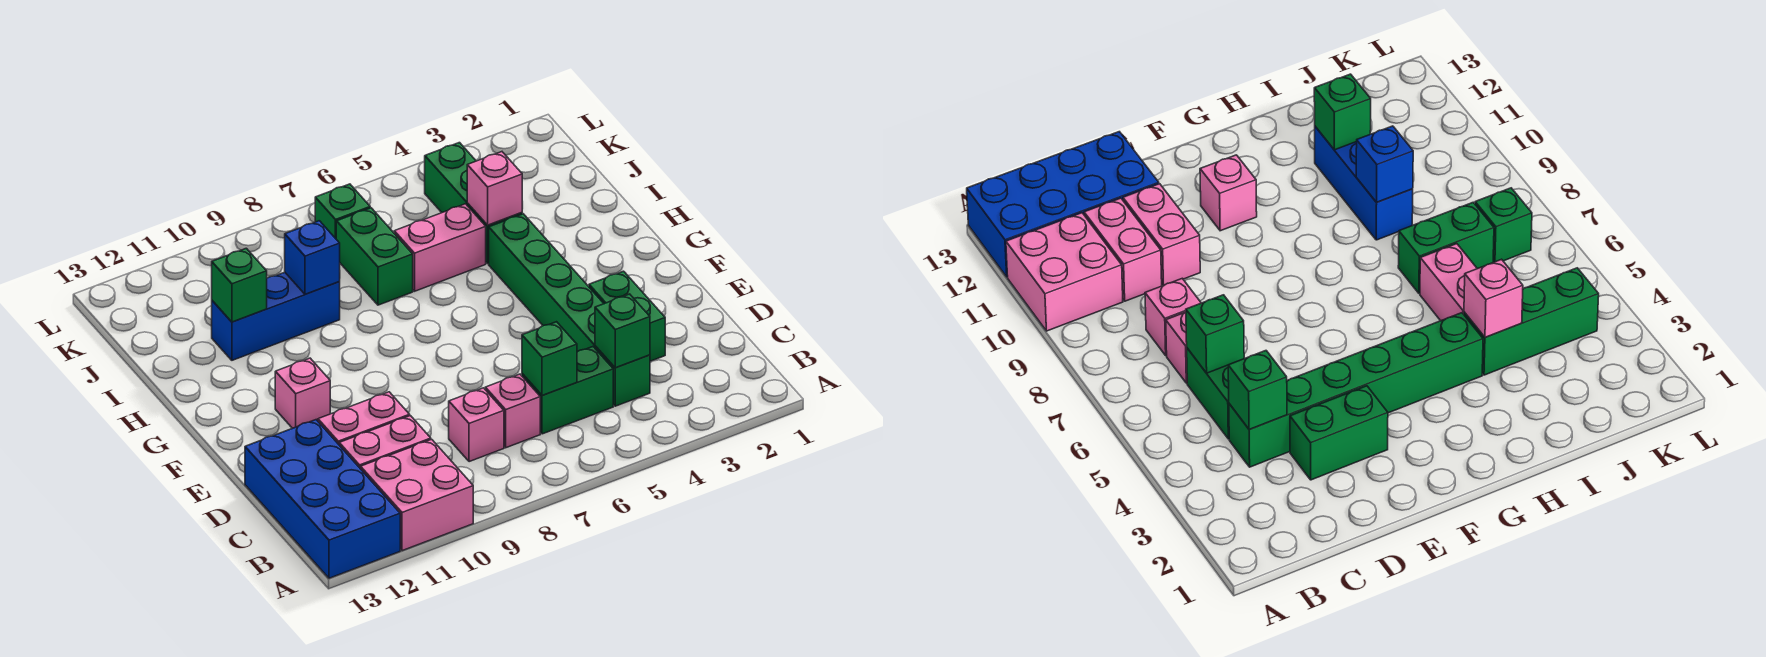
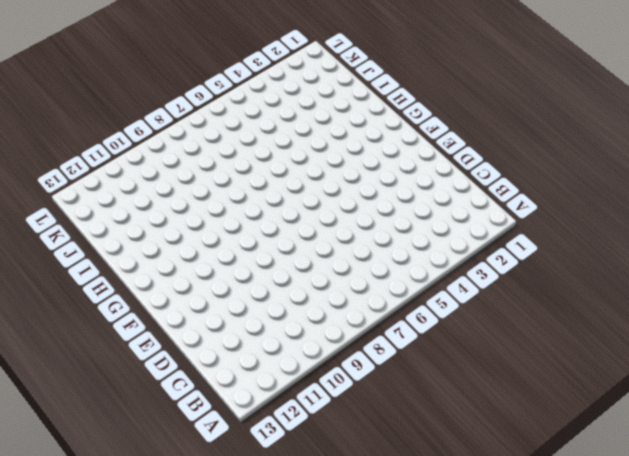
none -> pink brick A10:B11 level 1
none -> blue brick A12:D13 level 1
none -> green brick C4:H4 level 1

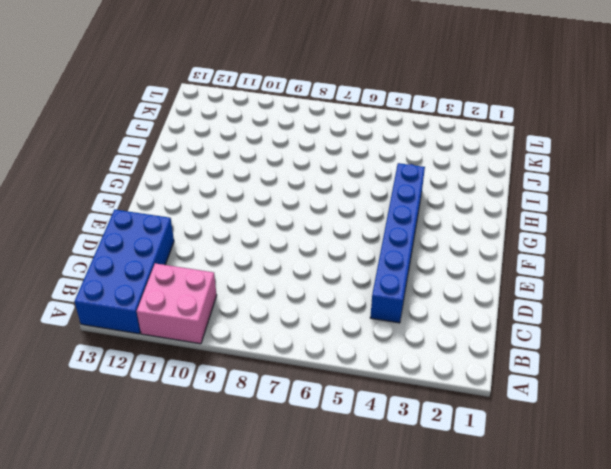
blue brick C4:H4 level 1 -> green brick C4:H4 level 1
none -> green brick C5:C6 level 1
none -> pink brick C7 level 1
none -> pink brick C8 level 1

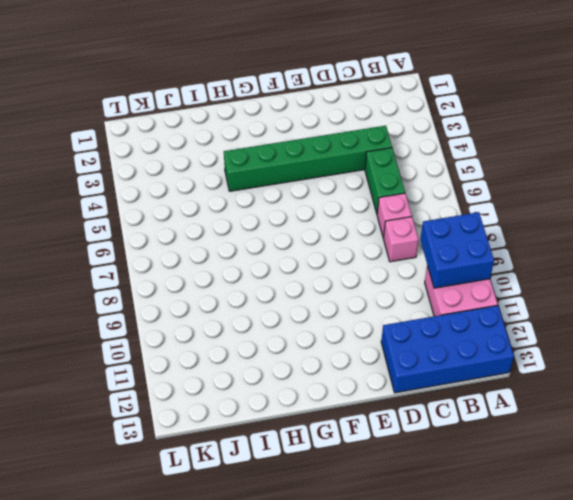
blue brick A9:B10 level 2 -> none
none -> pink brick C10:C11 level 1
none -> green brick D3:E3 level 1
none -> pink brick D10:D11 level 1

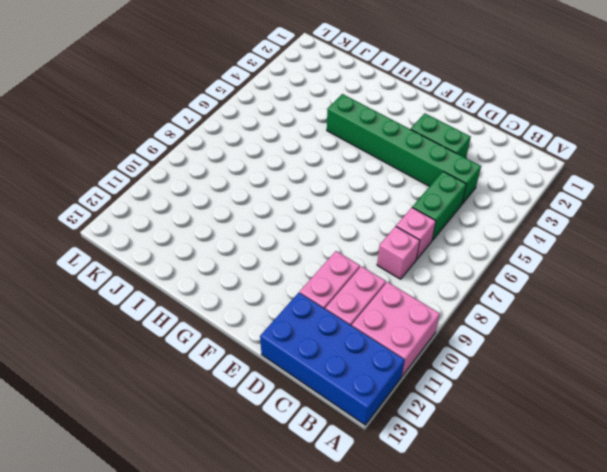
none -> pink brick F11 level 1
none -> green brick I4:K4 level 1
none -> pink brick I5:I6 level 1

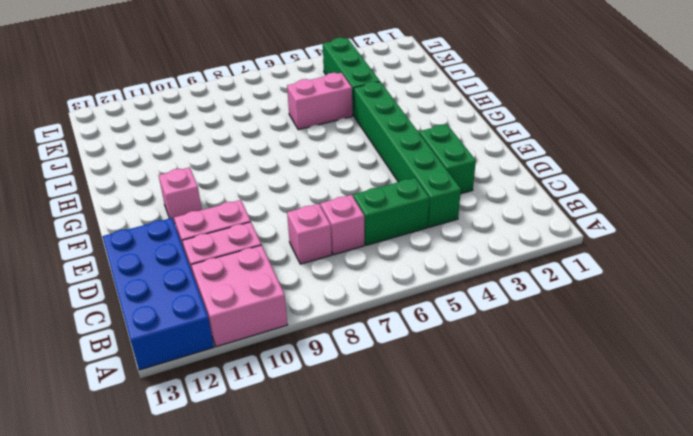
none -> green brick I7:J7 level 1
none -> blue brick I9:I11 level 1
none -> green brick K7 level 1

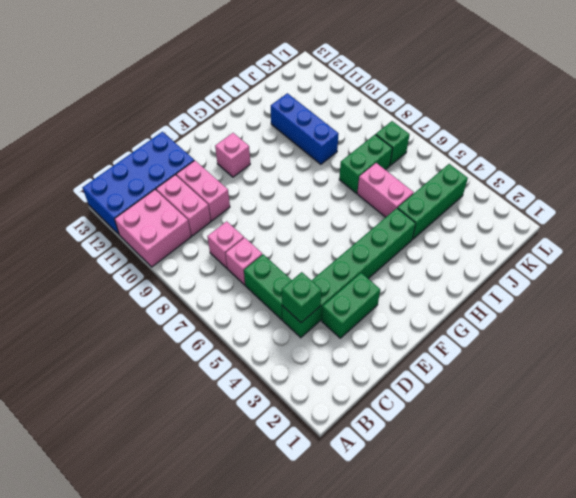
none -> green brick C6 level 2
none -> pink brick I4 level 2
none -> blue brick I9 level 2

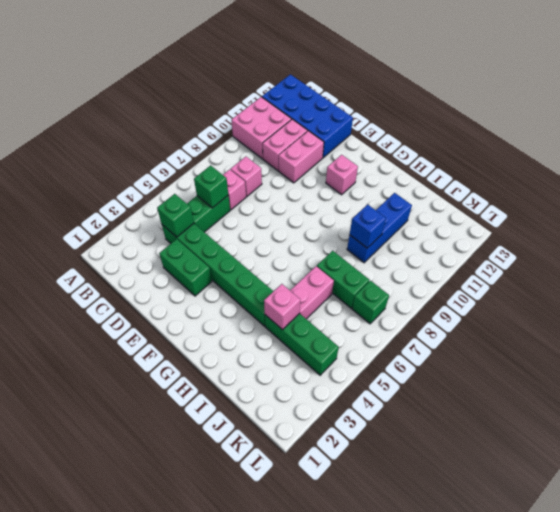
none -> green brick I11 level 2

